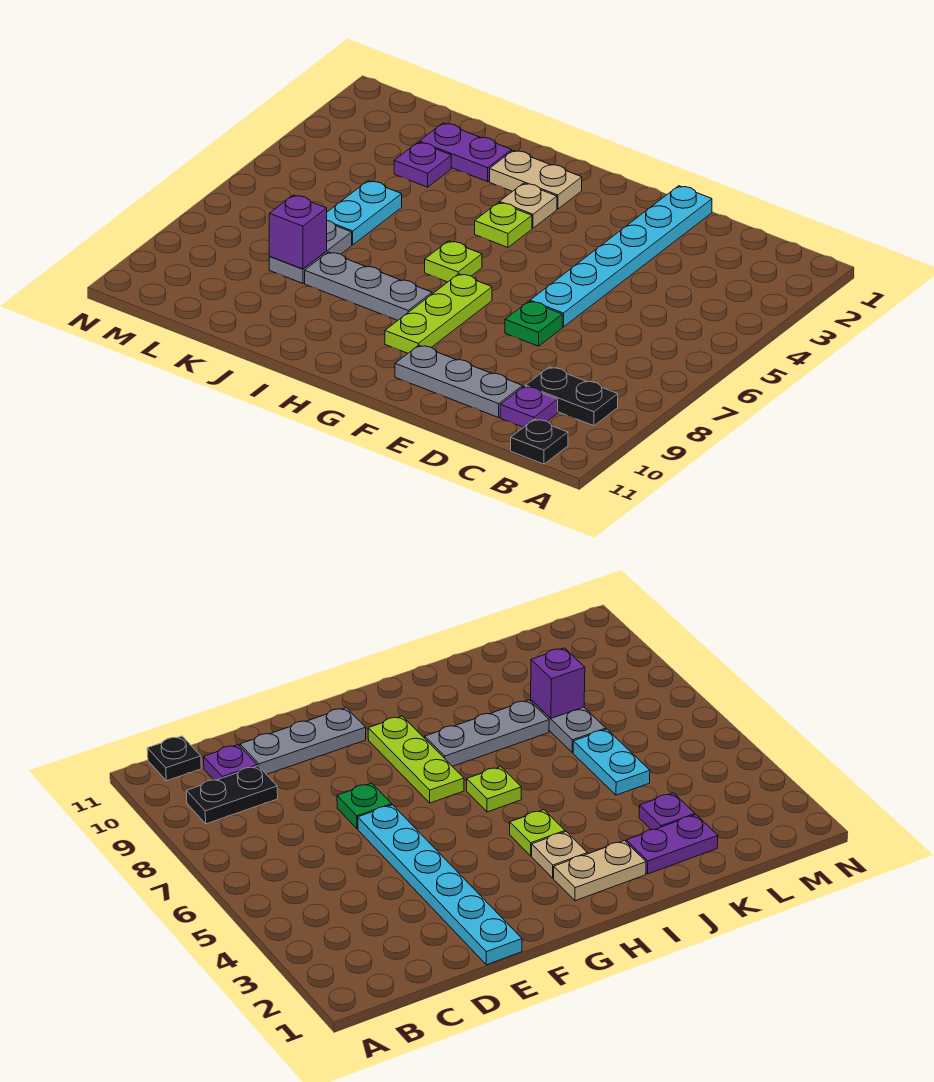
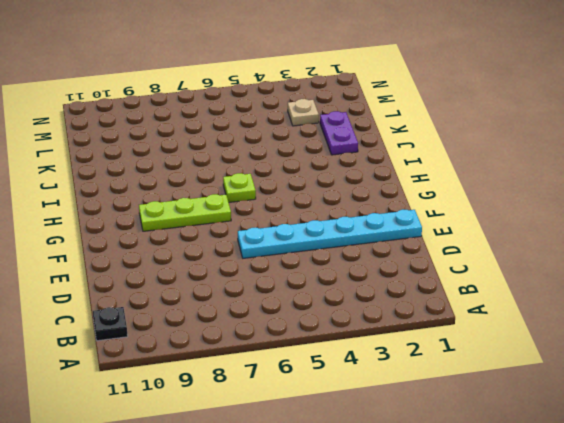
tan plate L3 level 1 -> tan plate H3 level 1
none -> black plate B9:C9 level 1
none -> purple plate C10 level 1
none -> grey plate D10:F10 level 1

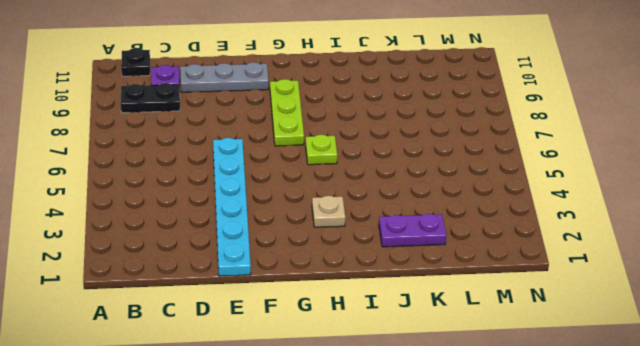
none -> green plate E7 level 1
none -> tan plate H2:I2 level 1
none -> lime plate H4 level 1

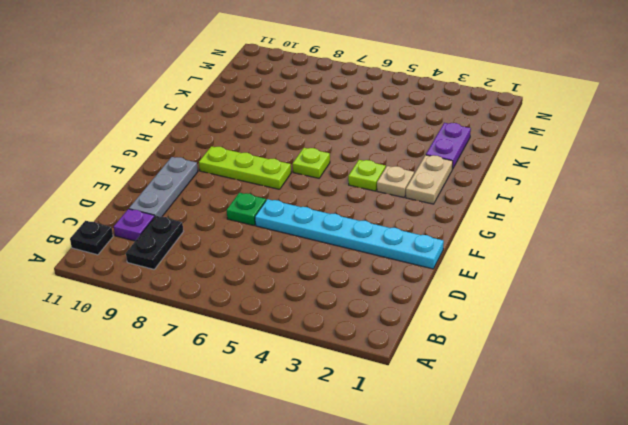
none -> grey plate H8:J8 level 1
none -> purple plate K3 level 1
none -> cyan plate K5:K6 level 1

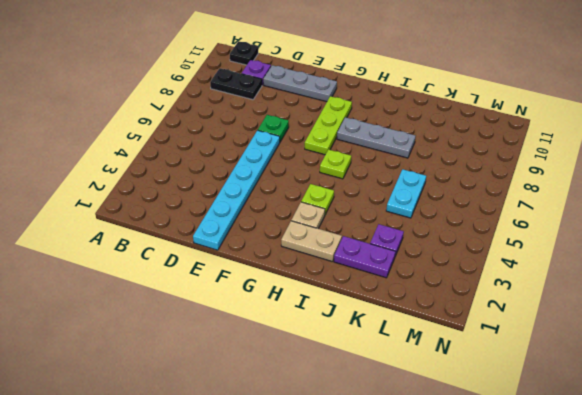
none -> grey plate K7:K8 level 1
none -> purple brick K8 level 2

